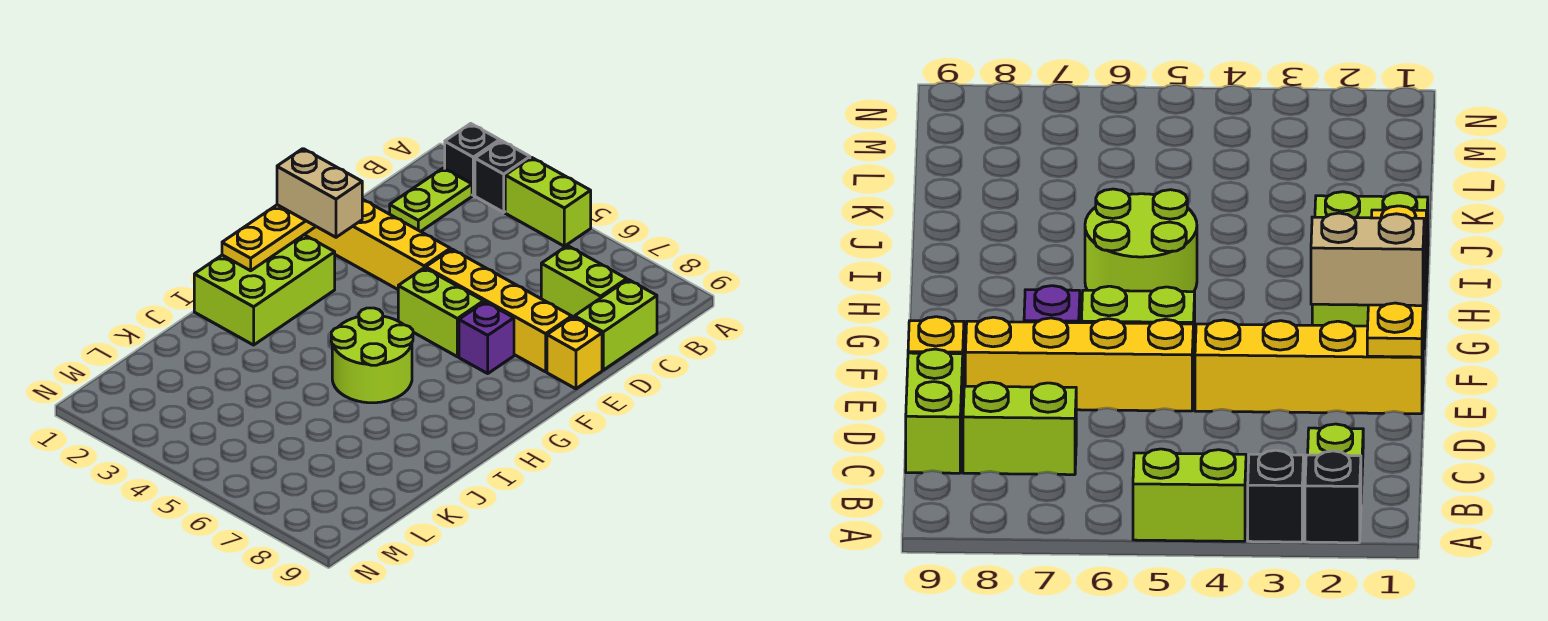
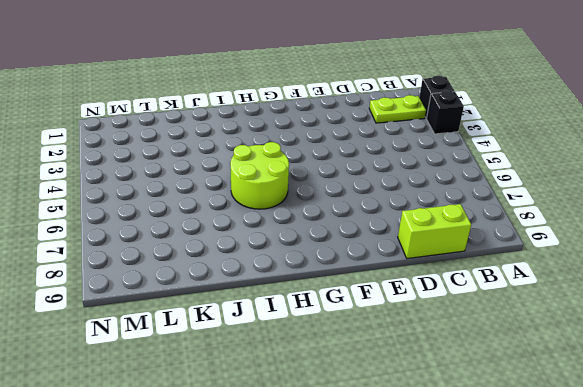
none -> lime brick A4:A5 level 1
none -> lime brick C7:C8 level 1
none -> yellow brick E1:E4 level 1

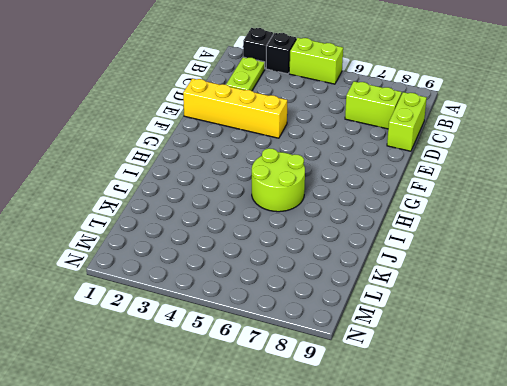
none -> yellow brick E5:E8 level 1
none -> yellow brick E9 level 1
none -> lime brick F5:F6 level 1

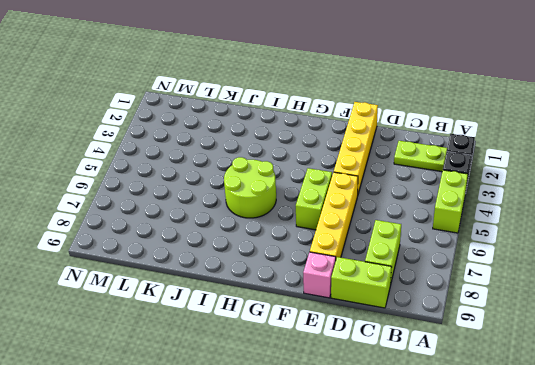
pink brick E9 level 1 -> yellow brick E9 level 1
none -> purple brick F7 level 1
none -> lime brick G1:I2 level 1
none -> yellow plate E1:H1 level 2

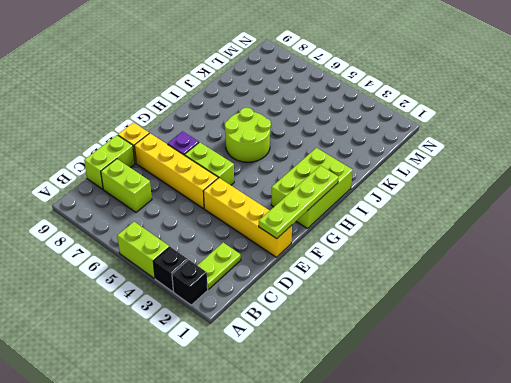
lime plate E1:H1 level 2 -> yellow plate E1:H1 level 2
none -> tan brick F1:F2 level 3

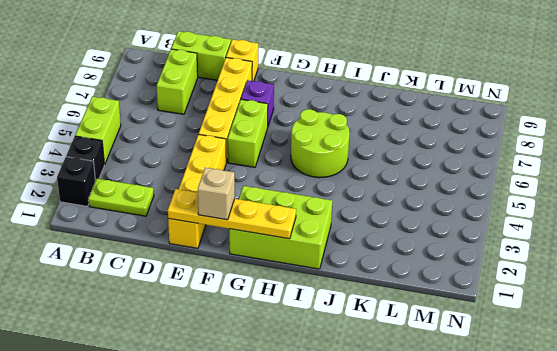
tan brick F1 level 3 -> tan brick F1:F2 level 3

